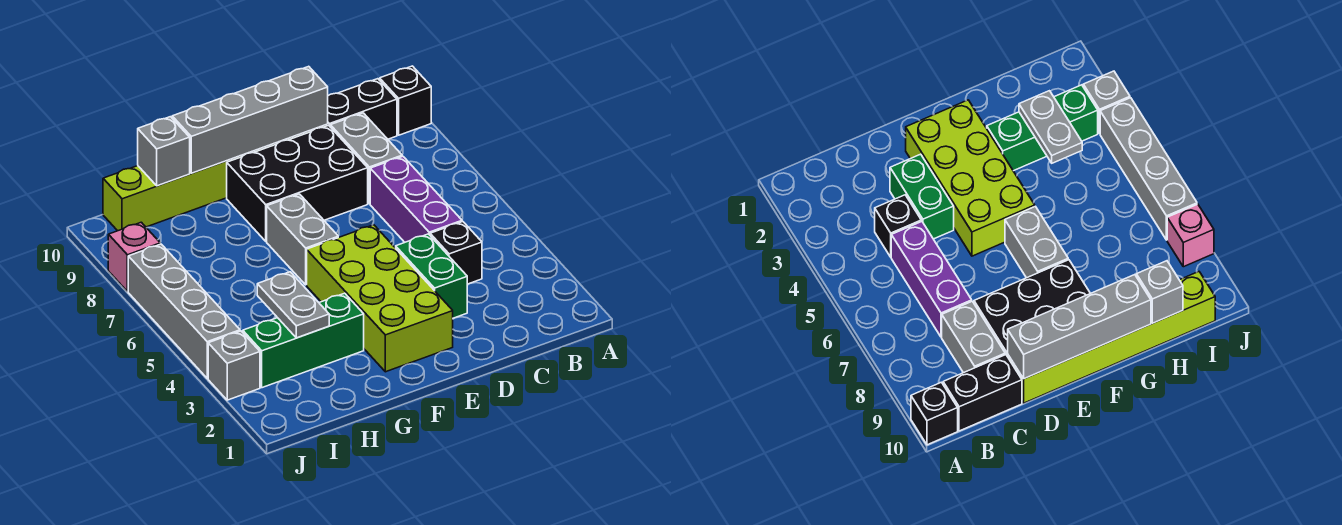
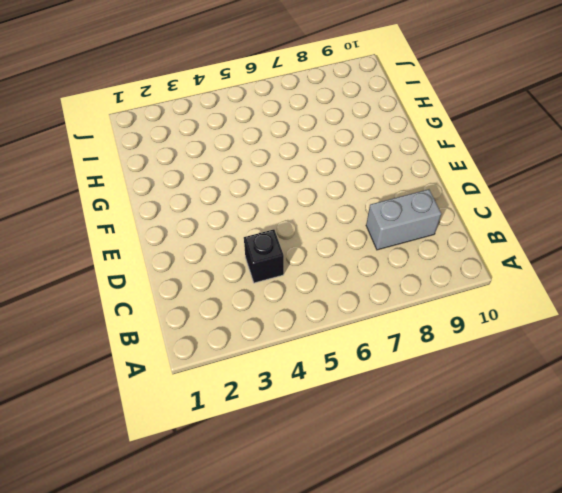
none -> black brick A10 level 1
none -> black brick B10:C10 level 1
none -> purple brick C5:C7 level 1

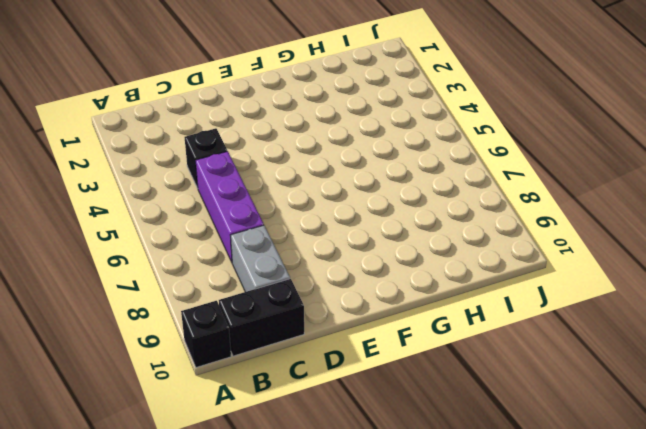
none -> green brick D3:D4 level 1
none -> black brick D8:F9 level 1
none -> lime brick D10:I10 level 1

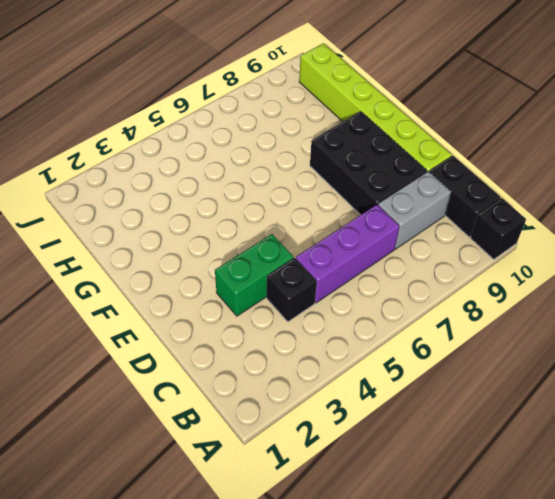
none -> lime brick E2:F5 level 1
none -> grey brick F6:F7 level 1
none -> green brick G3:I3 level 1

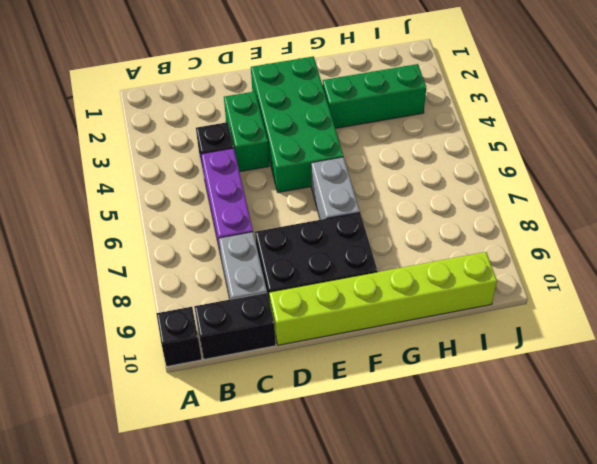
green brick E2:F5 level 1 -> lime brick E2:F5 level 1
none -> grey brick J3 level 1
none -> grey brick J4:J7 level 1
none -> pink brick J8 level 1

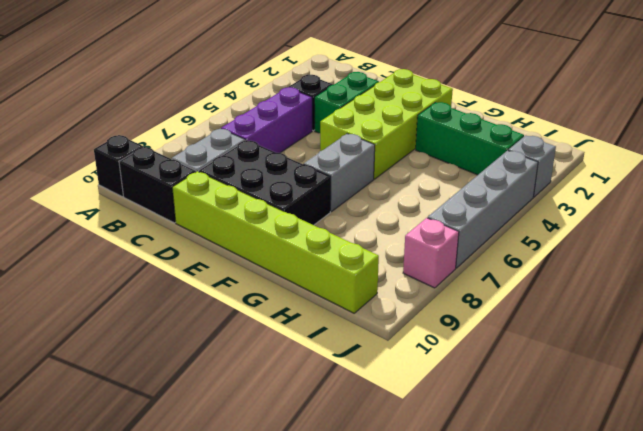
none -> grey brick D10:G10 level 2
none -> grey plate H3:H4 level 2
none -> grey brick H10 level 2

